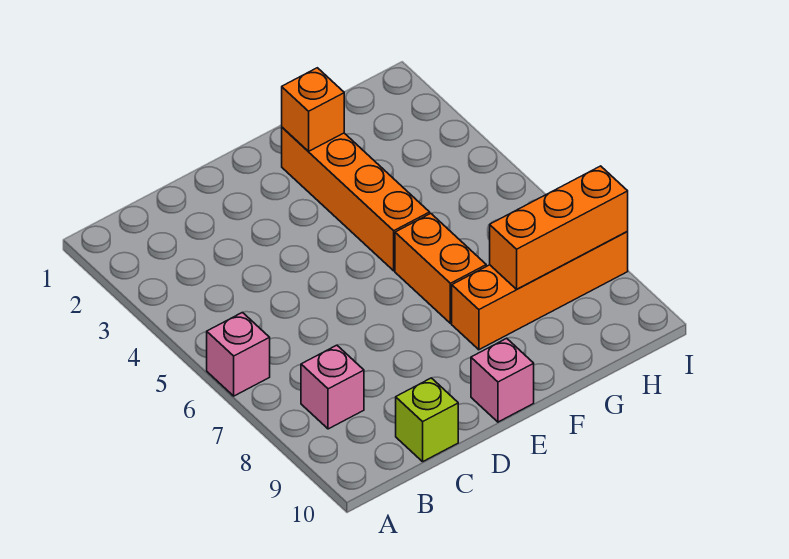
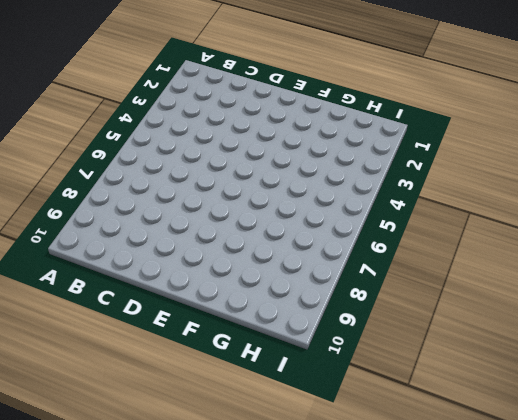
none -> pink brick A6 level 1
none -> pink brick B8 level 1

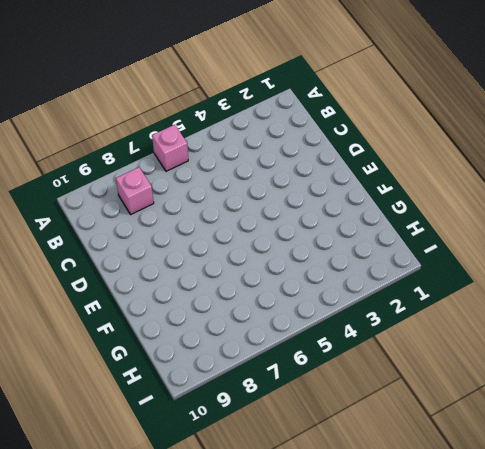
none -> lime brick C10 level 1
none -> pink brick E10 level 1

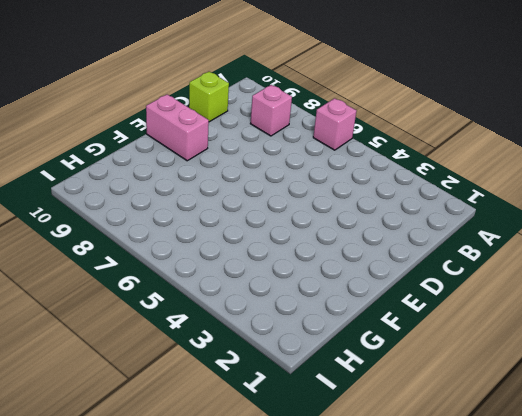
pink brick E9:E10 level 1 -> pink brick E10 level 1
none -> orange brick F2:F5 level 1
none -> orange brick F6:F7 level 1

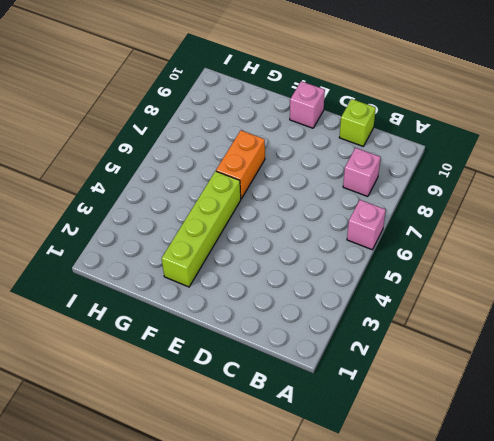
lime brick F2:F5 level 1 -> orange brick F2:F5 level 1
none -> orange brick F8:I8 level 1
none -> orange brick F2 level 2

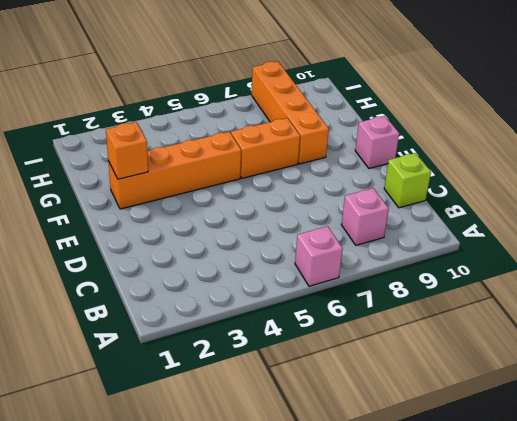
none -> orange brick G8:I8 level 2

